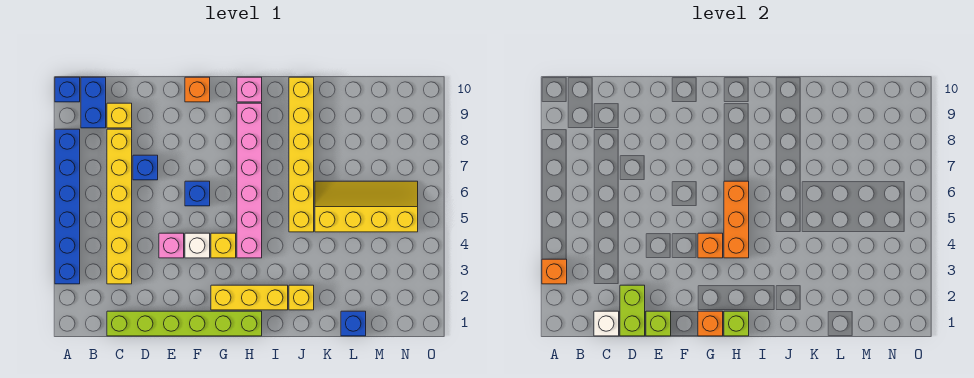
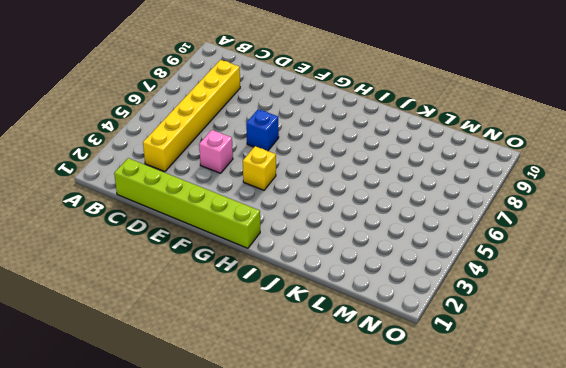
none -> blue brick A3:A8 level 1
none -> blue brick A10 level 1
none -> blue brick B9:B10 level 1

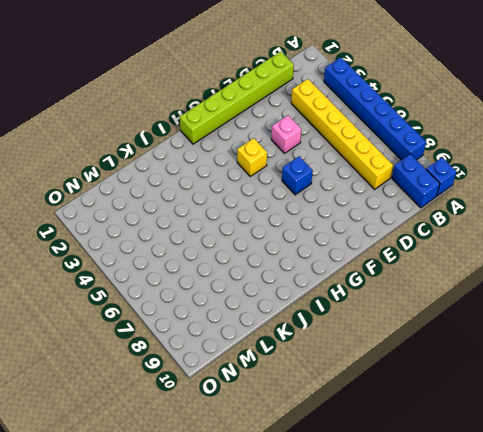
none -> yellow brick C9 level 1
none -> blue brick D7 level 1
none -> white brick F4 level 1

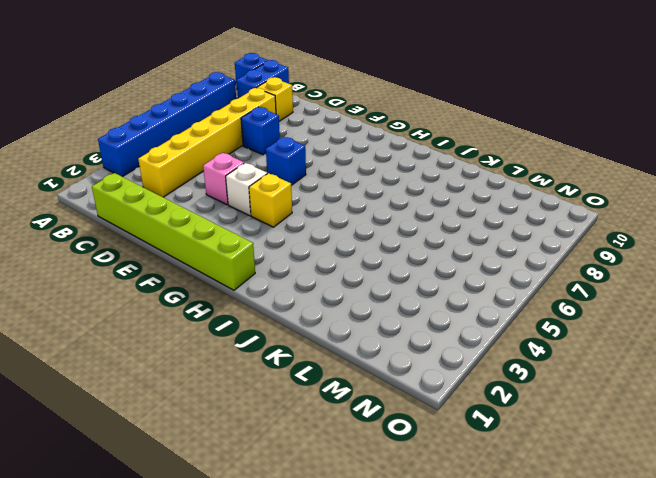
none -> orange brick F10 level 1
none -> yellow brick G2:I2 level 1
none -> pink brick H4:H9 level 1

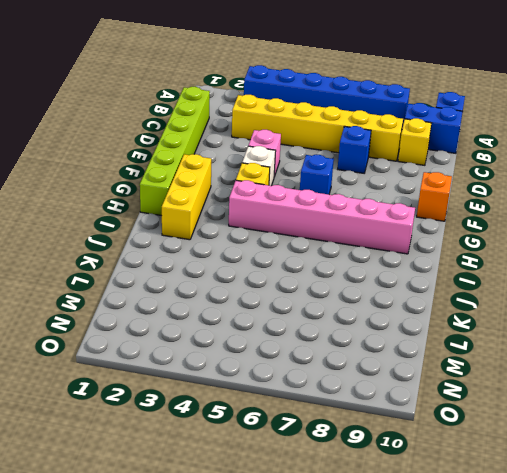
none -> pink brick H10 level 1
none -> yellow brick J2 level 1
none -> yellow brick J5:J10 level 1

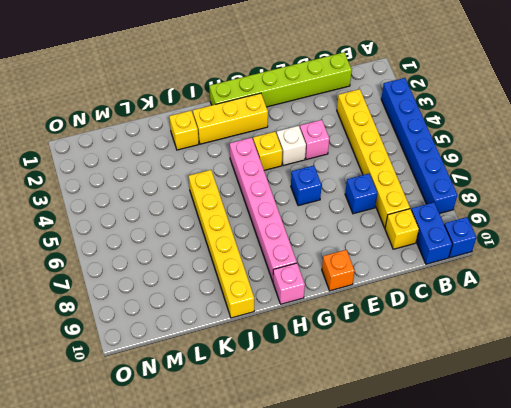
none -> yellow slope K5:N6 level 1 top 5
none -> blue brick L1 level 1
none -> orange brick A3 level 2

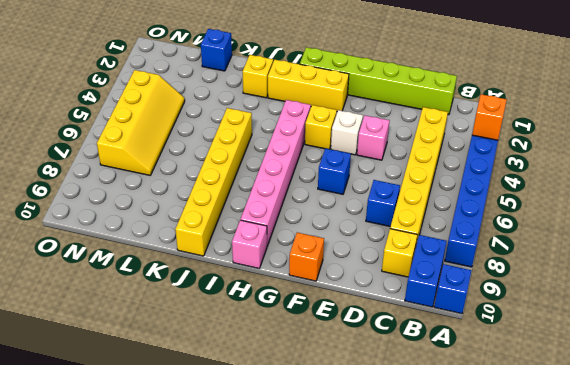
yellow slope M4:N7 level 1 top N -> yellow slope K5:N6 level 1 top 5
none -> white brick C1 level 2
none -> lime brick D1:D2 level 2
none -> lime brick E1 level 2

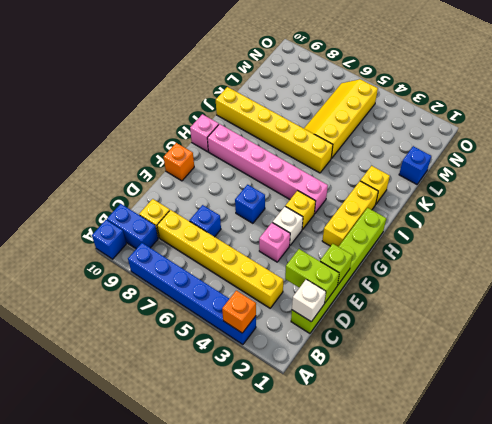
none -> orange brick G1 level 2
none -> orange brick G4 level 2
none -> lime brick H1 level 2

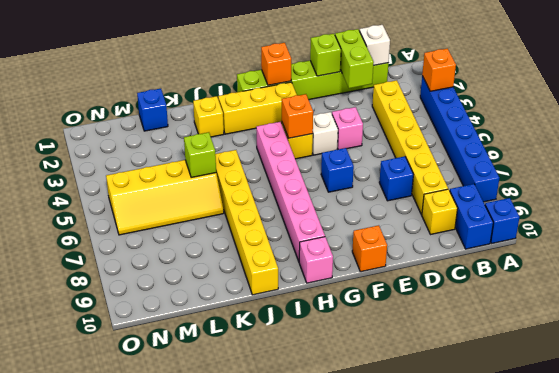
lime brick K5 level 2 -> lime brick H1 level 2
none -> orange brick H4:H6 level 2

